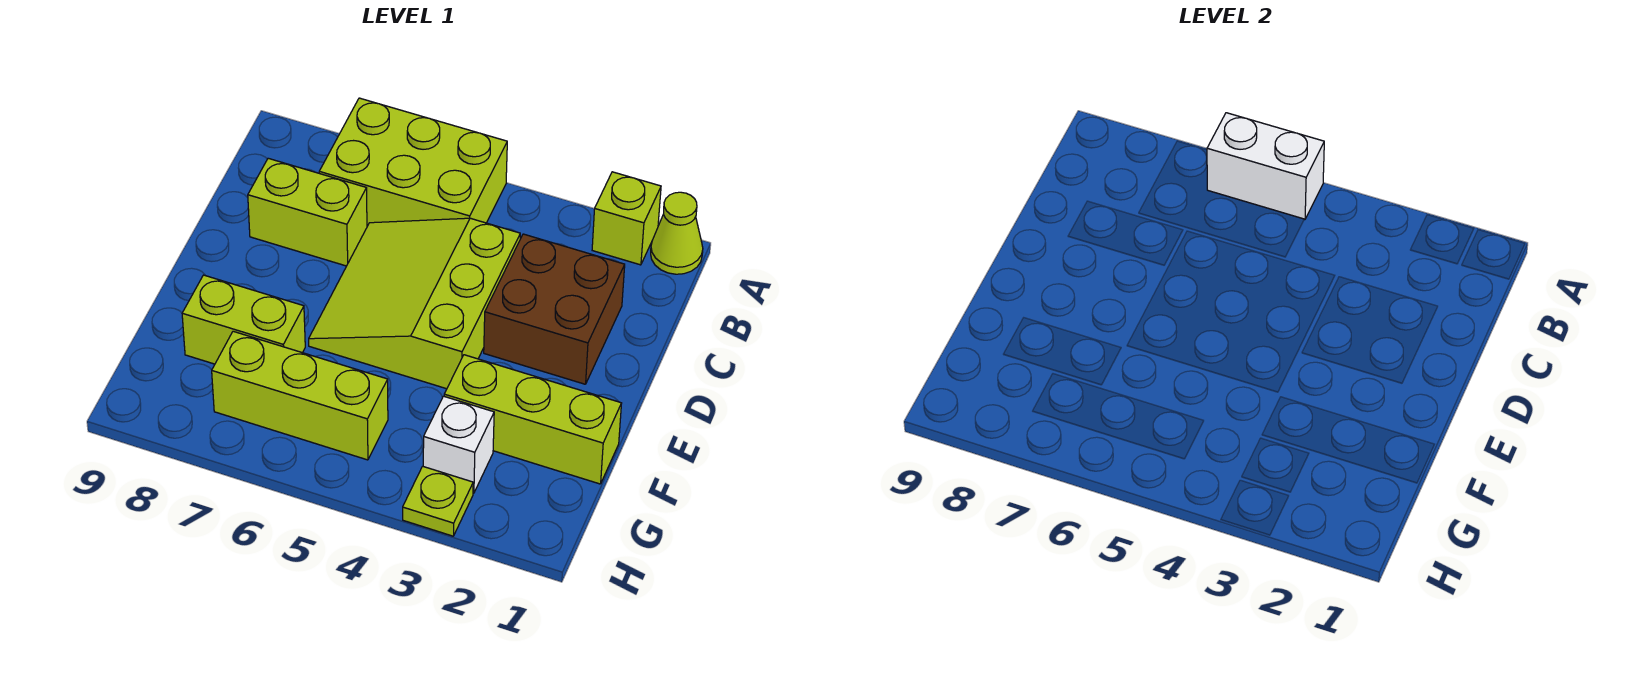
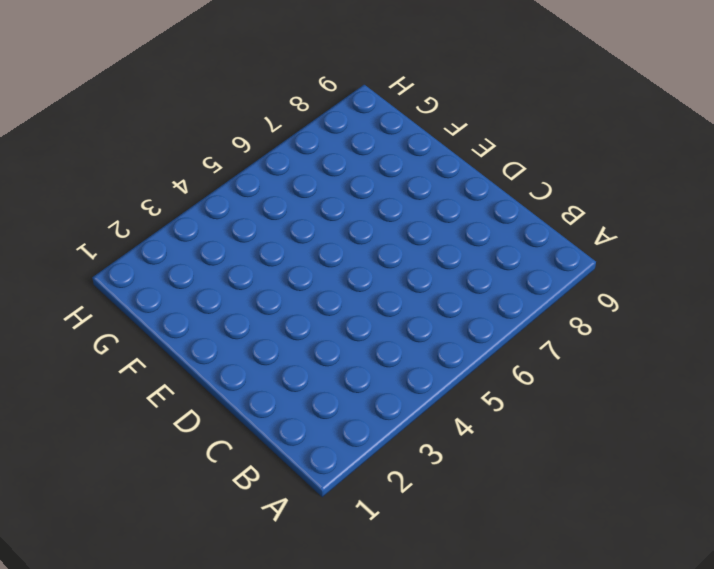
none -> lime cone A1 level 1
none -> lime brick A2 level 1
none -> lime brick A5:B7 level 1

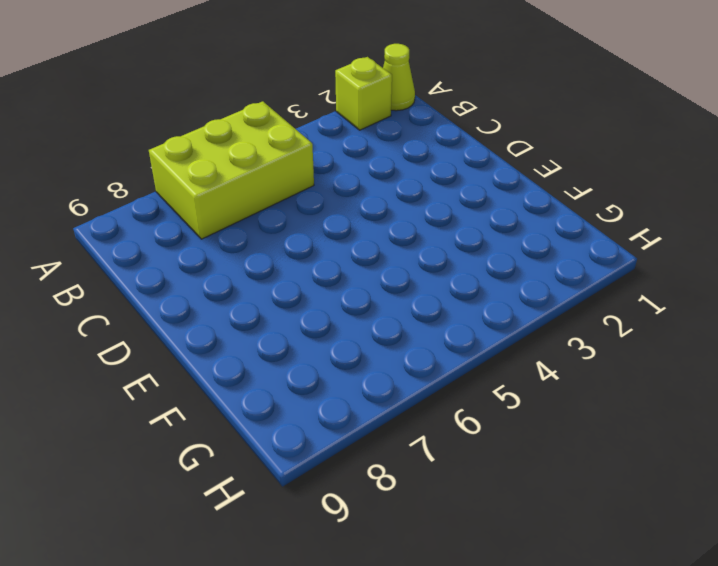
none -> brown brick C2:D3 level 1
none -> lime slope C4:E6 level 1 top 4
none -> lime brick C7:C8 level 1

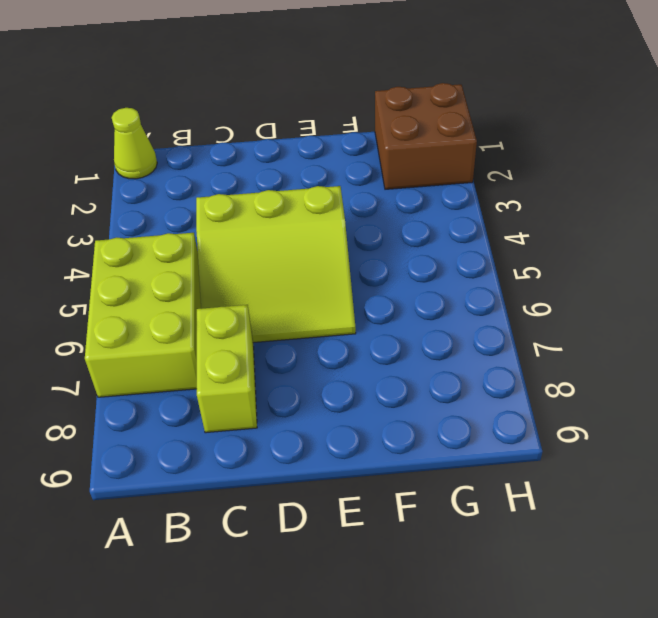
brown brick G1:H2 level 1 -> brown brick C2:D3 level 1
none -> lime brick A2 level 1
none -> lime brick F1:F3 level 1
none -> lime brick F7:F8 level 1

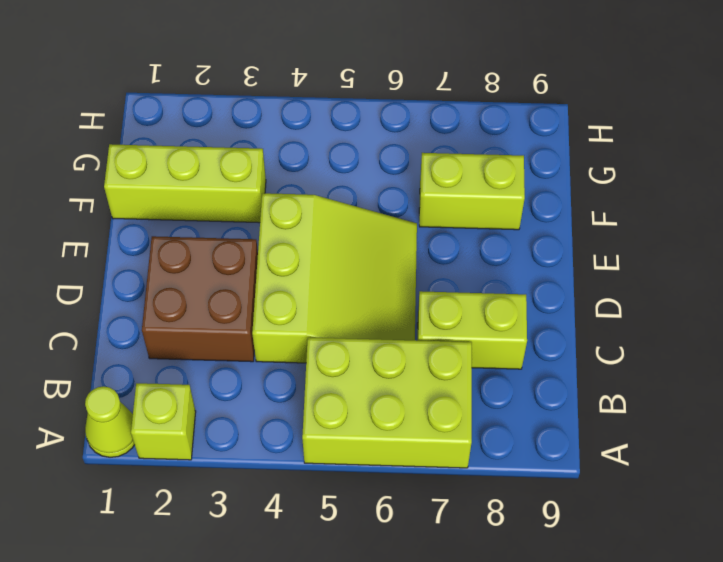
none -> white brick G3 level 1
none -> lime brick G5:G7 level 1
none -> lime plate H3 level 1

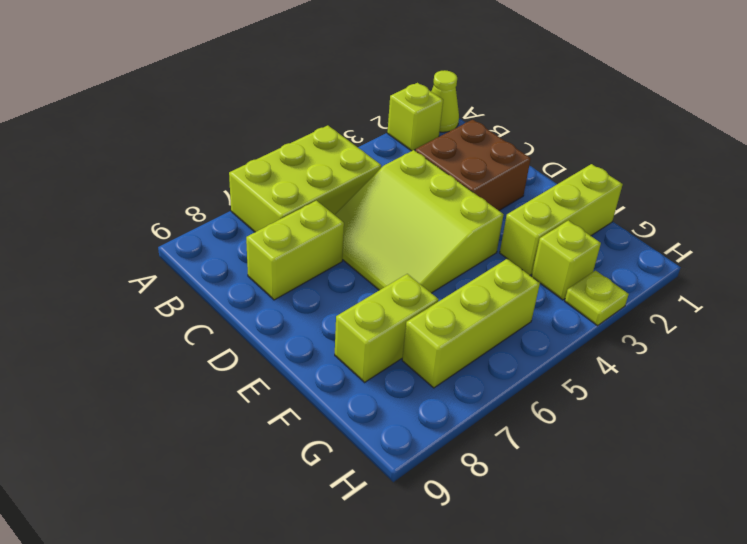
lime brick G3 level 1 -> white brick G3 level 1
none -> white brick A5:A6 level 2

